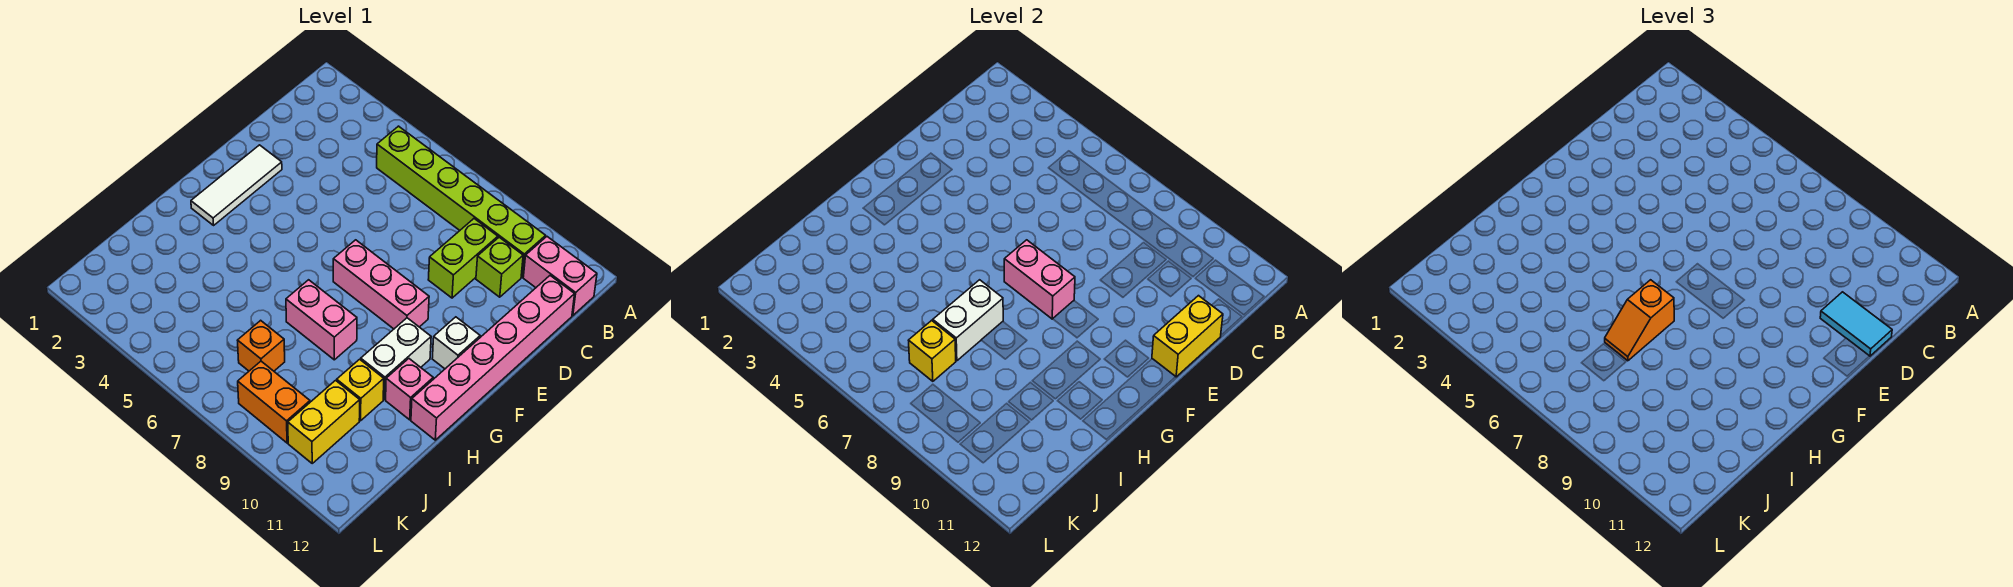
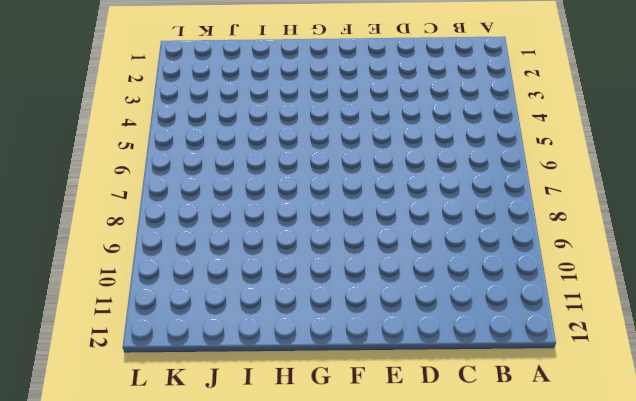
none -> lime brick B5:B10 level 1
none -> pink brick B11:B12 level 1
none -> lime brick C9:D9 level 1

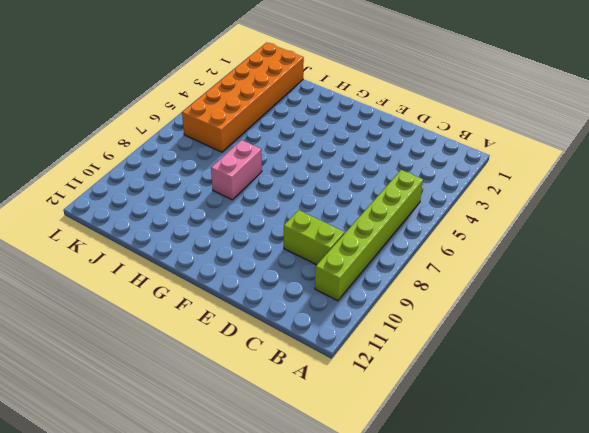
orange brick J1:K6 level 1 -> none
none -> pink brick B11:B12 level 1
none -> lime brick C10 level 1
none -> pink brick C12:H12 level 1

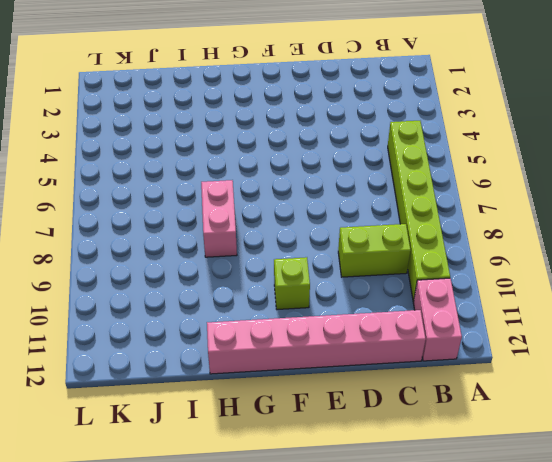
lime brick F10 level 1 -> lime brick C10 level 1
none -> white tile E2:G2 level 1
none -> pink brick F7:F9 level 1
none -> white brick F11 level 1

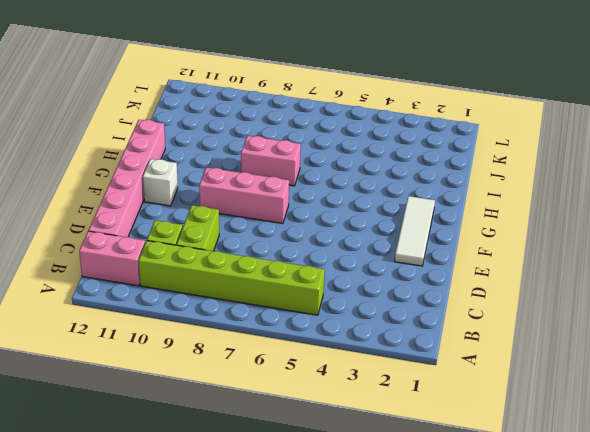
none -> white brick G10:H10 level 1
none -> pink brick H11 level 1
none -> yellow brick I10 level 1

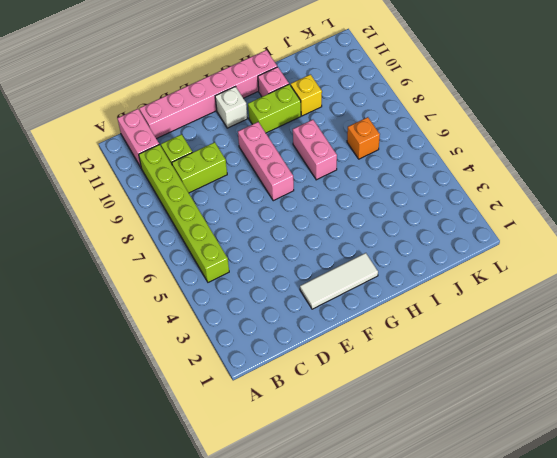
lime brick G10:H10 level 1 -> white brick G10:H10 level 1
none -> yellow brick J10:K10 level 1
none -> orange brick K8:K9 level 1
none -> yellow brick D12:E12 level 2

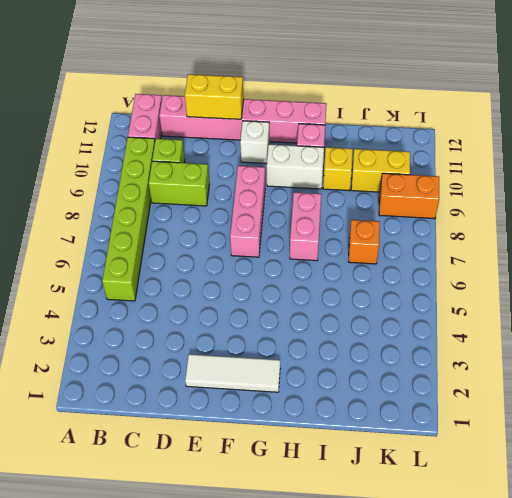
orange brick K9:L9 level 1 -> orange brick K8:K9 level 1
none -> pink brick F7:F8 level 2
none -> white brick H7:I7 level 2
none -> yellow brick J7 level 2

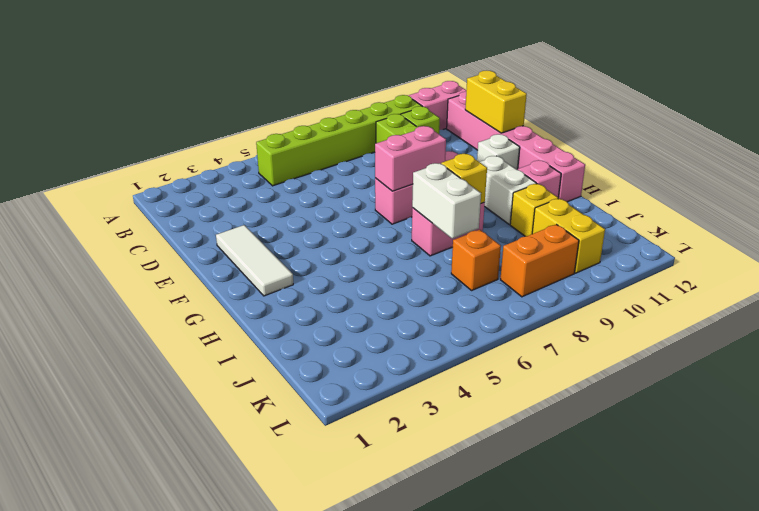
yellow brick H8 level 2 -> yellow brick J7 level 2
none -> cyan tile D11:D12 level 3
none -> orange slope H7:I7 level 3 top H

